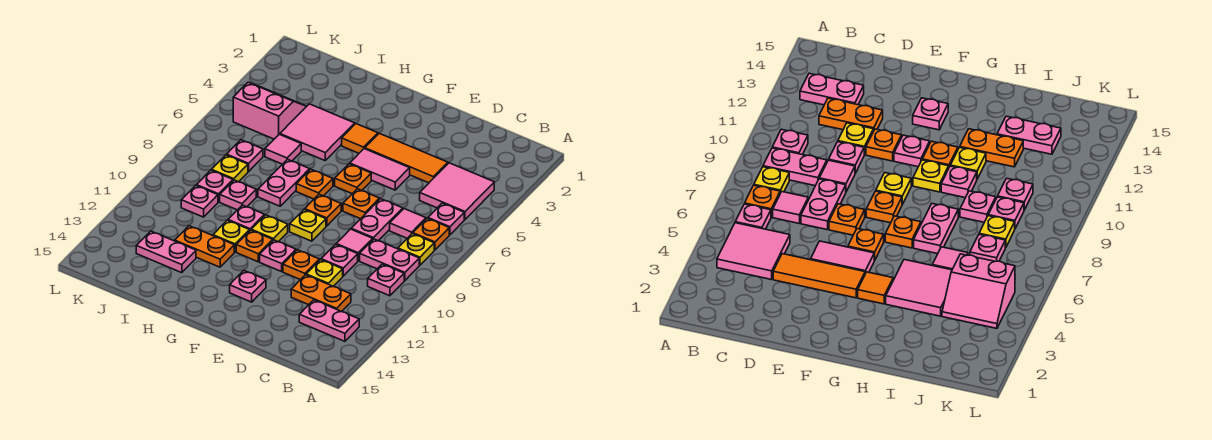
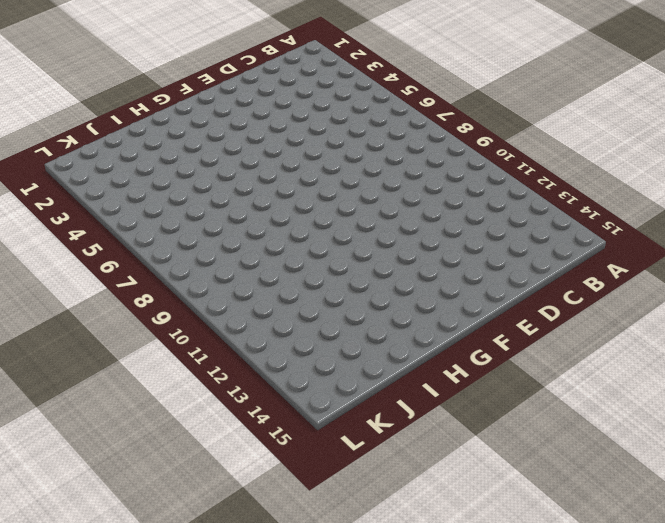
none -> pink tile B4:C5 level 1
none -> pink plate B6 level 1
none -> orange plate B7 level 1
none -> yellow plate B8 level 1

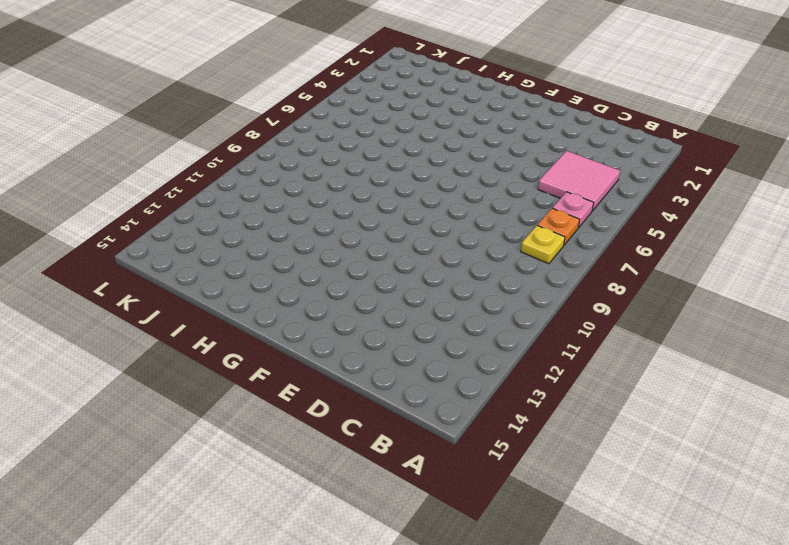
none -> pink plate B9:C9 level 1
none -> pink plate B10 level 1
none -> pink plate B13:C13 level 1
none -> pink tile C7 level 1

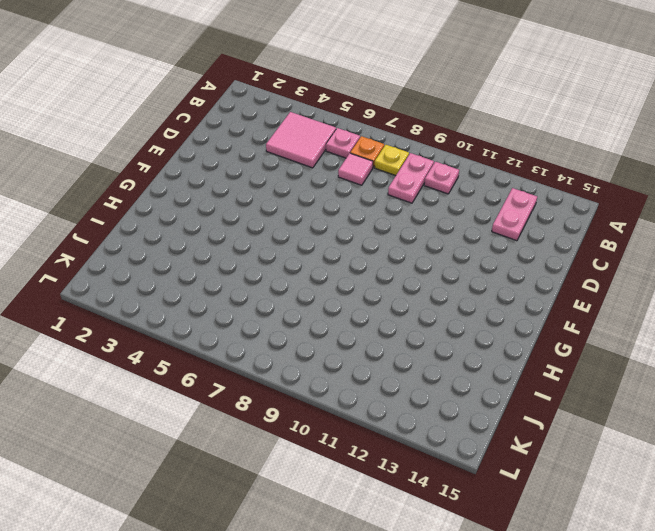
none -> orange plate C12:D12 level 1
none -> orange tile D4:F4 level 1
none -> pink plate D7:D8 level 1
none -> pink tile D9 level 1

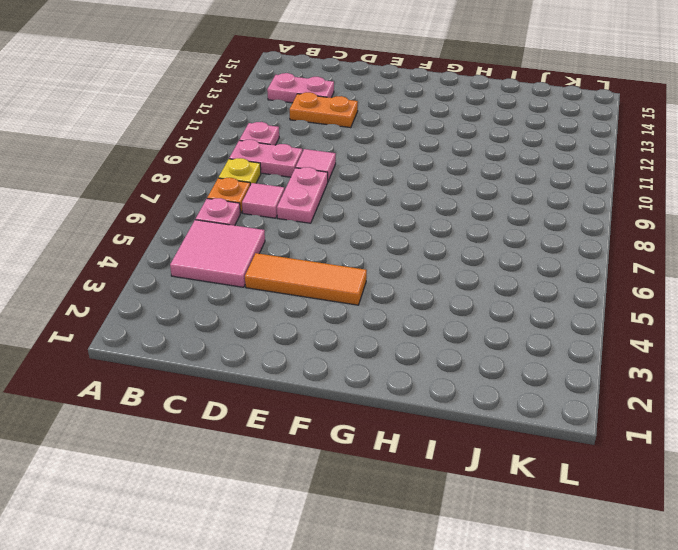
none -> pink plate D10 level 1
none -> yellow plate D11 level 1
none -> pink tile E5:F5 level 1
none -> orange plate E7 level 1

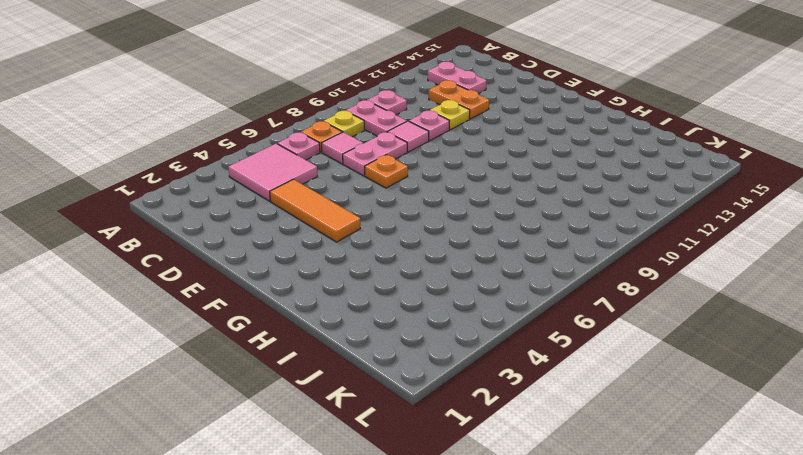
none -> pink tile E5:F5 level 1
none -> orange plate E11 level 1
none -> orange plate F6 level 1
none -> orange plate F8 level 1

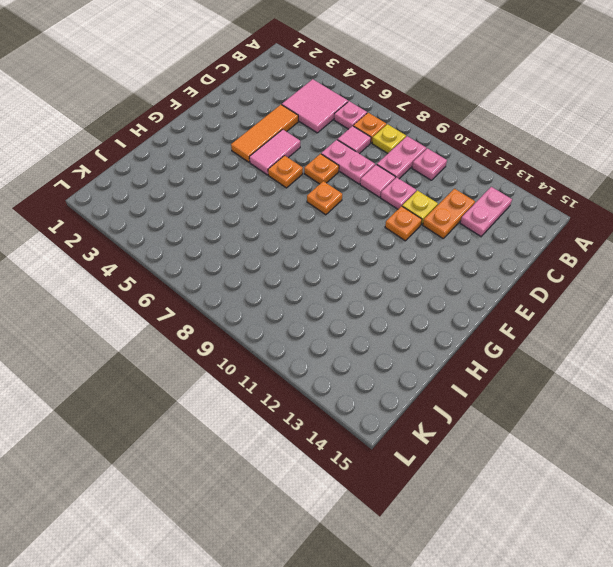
none -> yellow plate F9 level 1
none -> pink plate F11 level 1
none -> pink plate F13 level 1
none -> orange tile G4 level 1

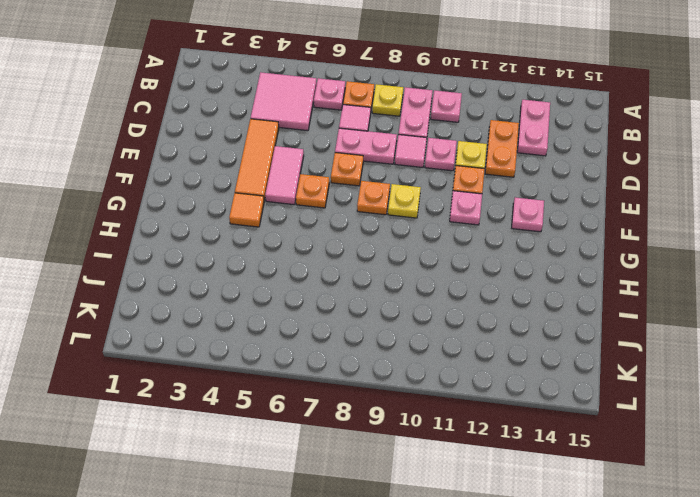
none -> orange plate G7 level 1
none -> yellow plate G10 level 1
none -> orange plate G11 level 1
none -> pink tile H4:I5 level 1

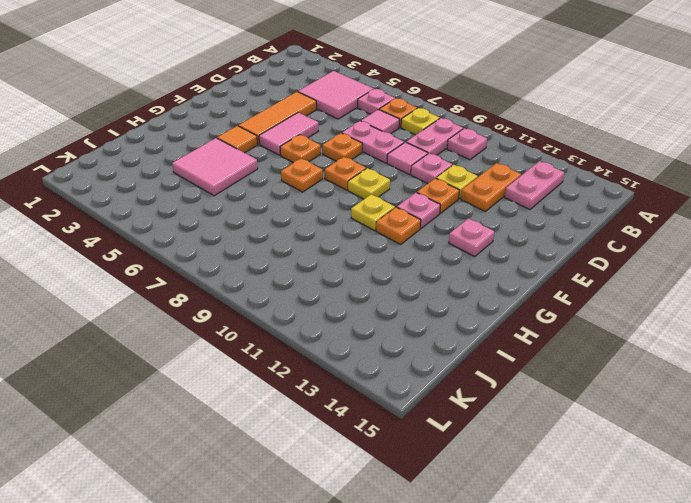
none -> pink plate H7:H8 level 1
none -> pink plate H10 level 1
none -> yellow plate H11 level 1
none -> orange plate H12:I12 level 1

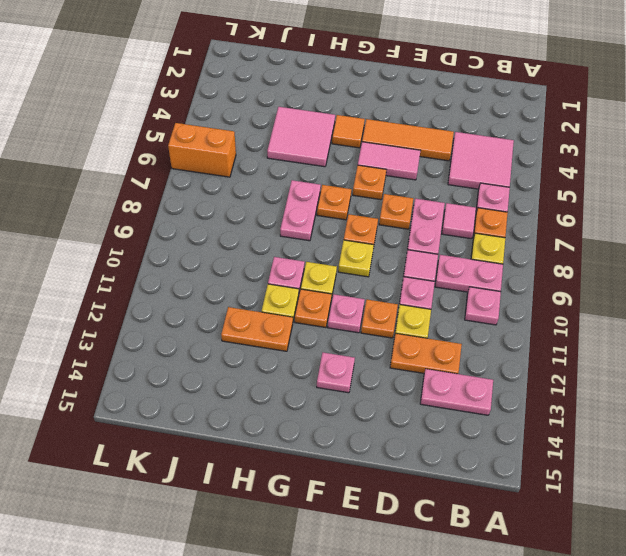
orange brick K6:L6 level 1 -> none
none -> pink tile I6 level 1
none -> pink plate I9 level 1
none -> pink plate I13:J13 level 1
none -> pink slope J4:K5 level 1 top 5

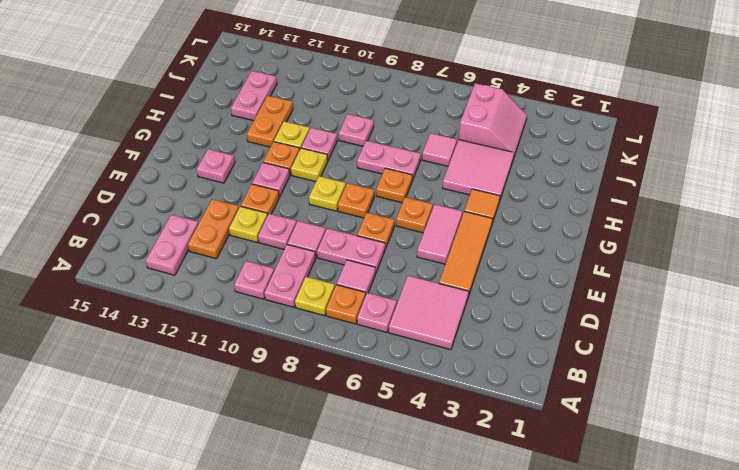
none -> pink plate J7 level 1
none -> yellow plate J8 level 1
none -> pink plate J9 level 1
none -> pink plate J10 level 1

